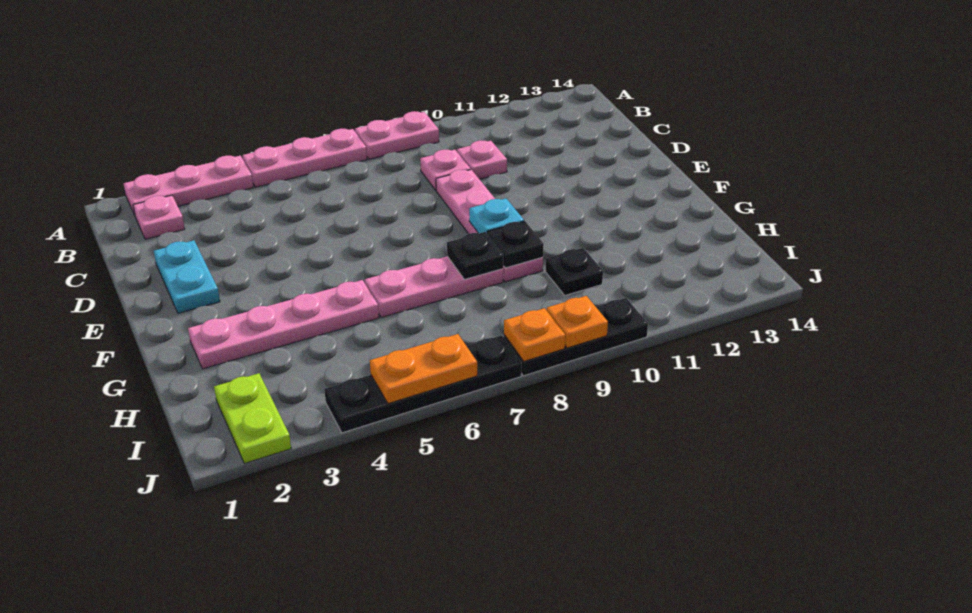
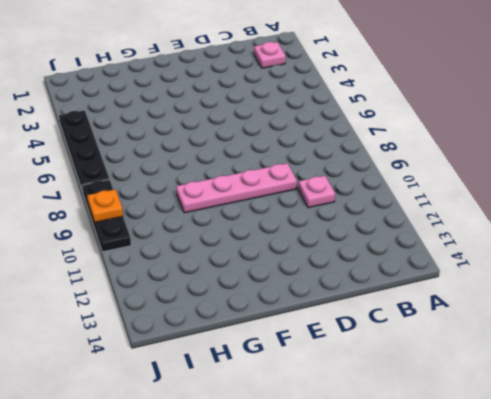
none -> pink plate A2:A4 level 1
none -> pink plate A5:A7 level 1
none -> pink plate A8:A9 level 1

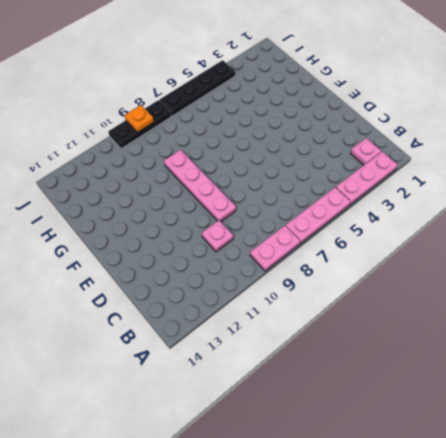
none -> pink plate C9 level 1
none -> cyan plate D2:E2 level 1
none -> pink plate G2:G5 level 1

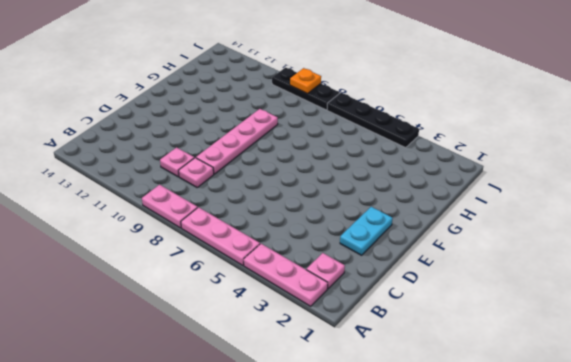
none -> pink plate G2:G5 level 1
none -> pink plate G6:G8 level 1
none -> black plate H10 level 1

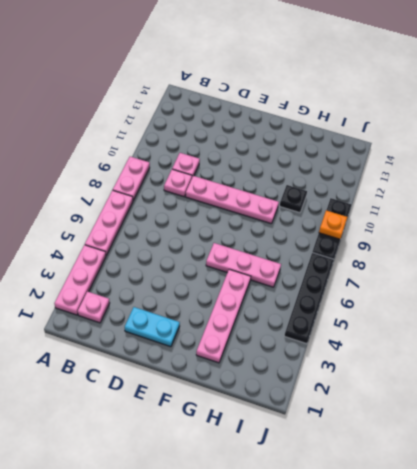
pink plate F6:H6 level 1 -> pink plate G6:G8 level 1
none -> lime plate I2:J2 level 1
none -> cyan plate F9 level 2
none -> black plate G8 level 2

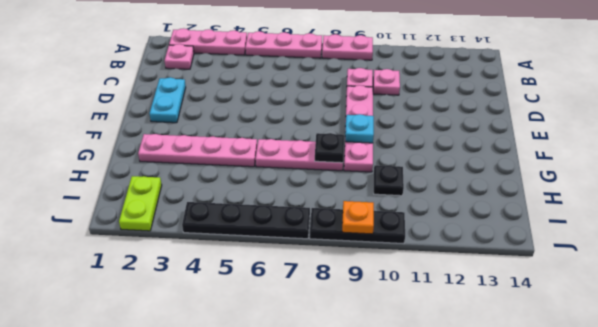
none -> black plate G9 level 2
none -> orange plate J5:J6 level 2
none -> orange plate J8 level 2

